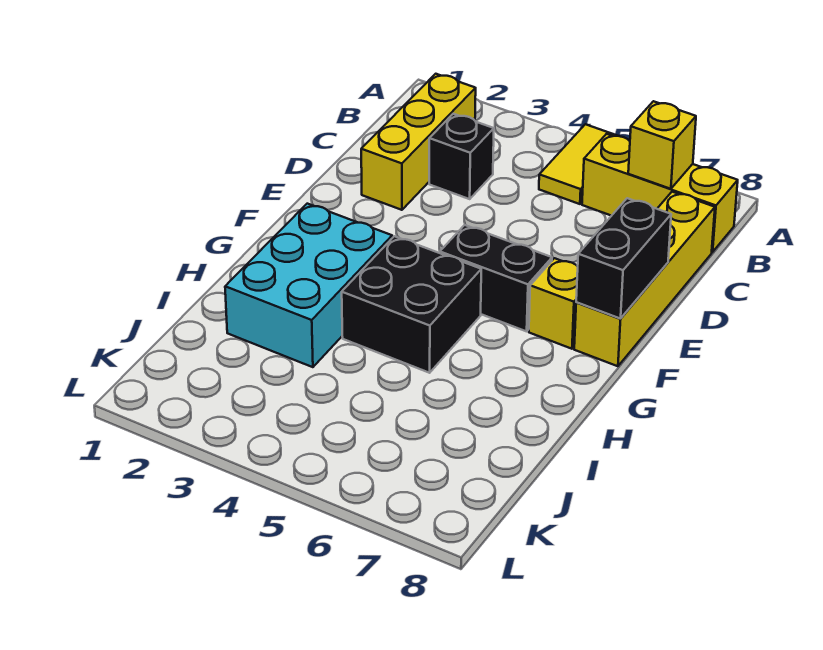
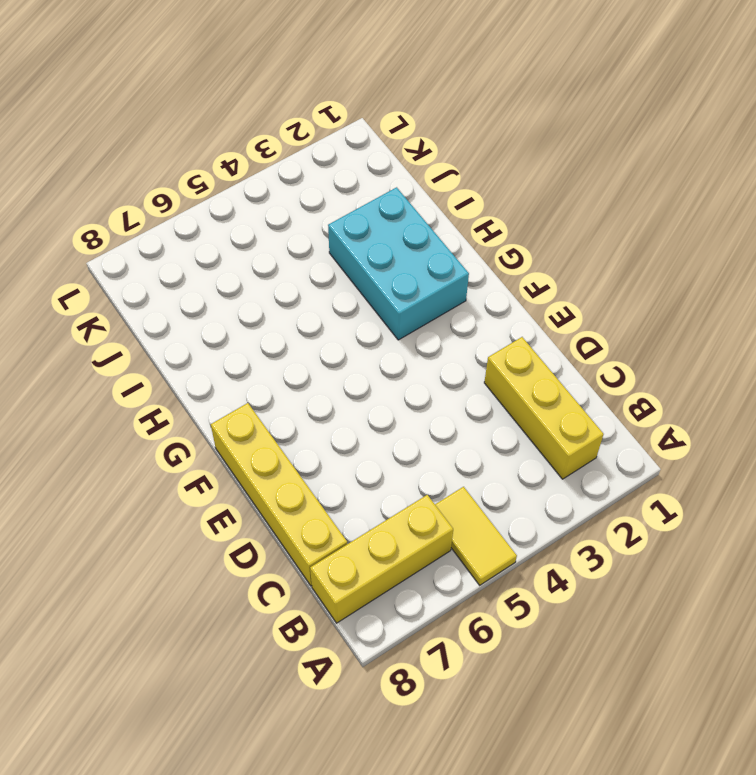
none -> black brick C3 level 1
none -> black brick F5:F6 level 1

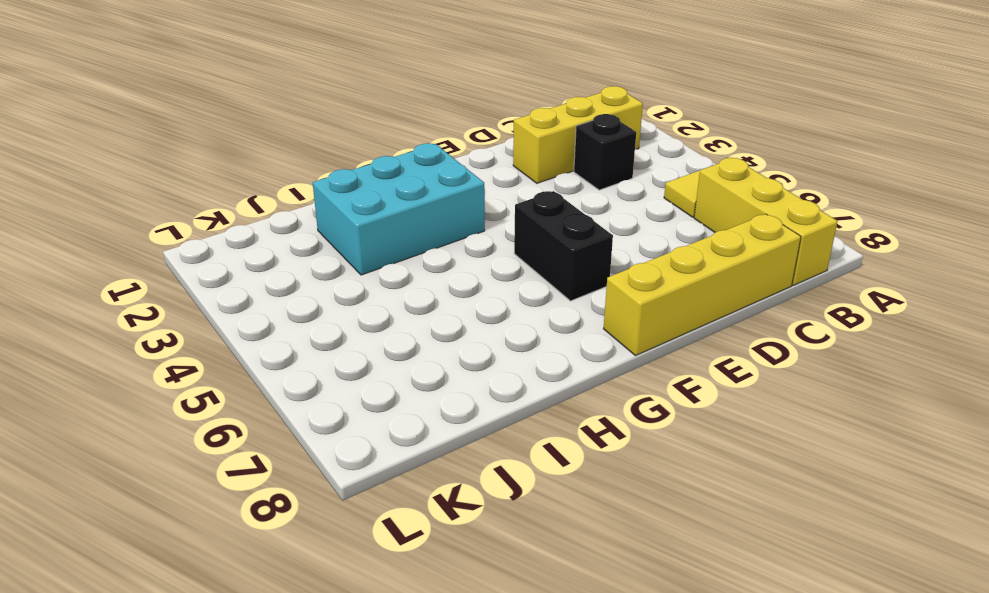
none -> yellow brick F7 level 1
none -> black brick G4:H5 level 1

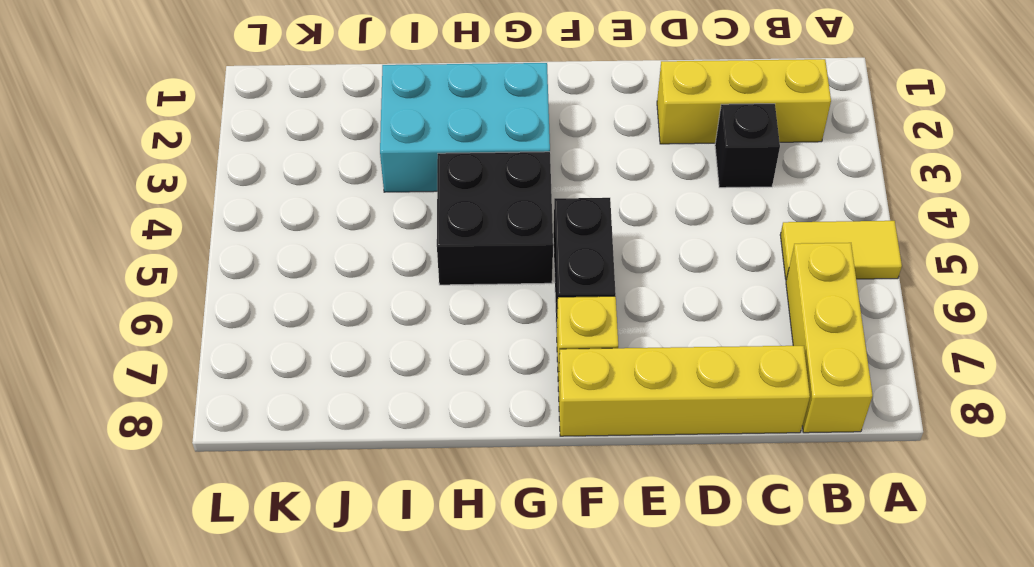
none -> yellow brick B7 level 2
none -> black brick E8:F8 level 2

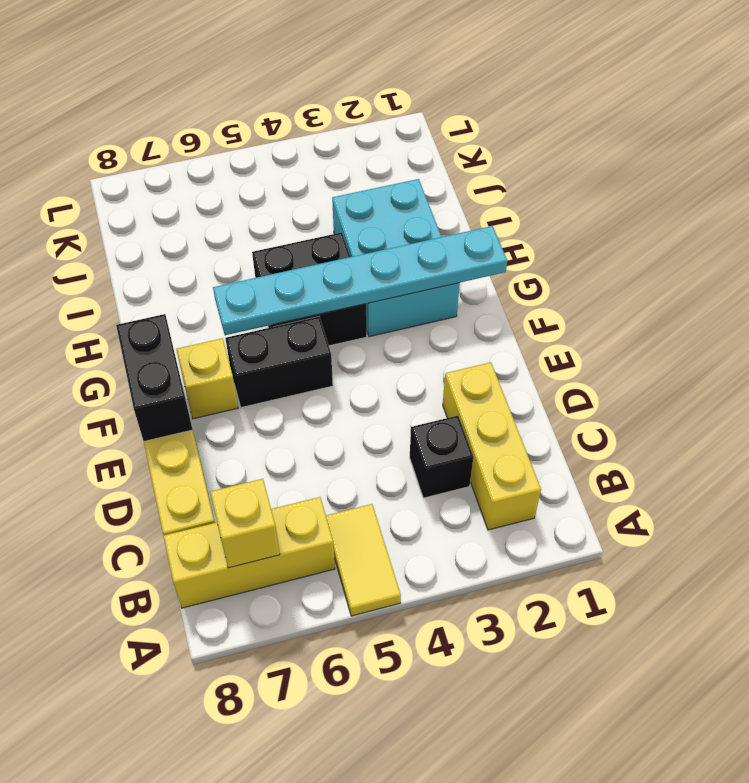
cyan plate G1:G6 level 2 -> none

